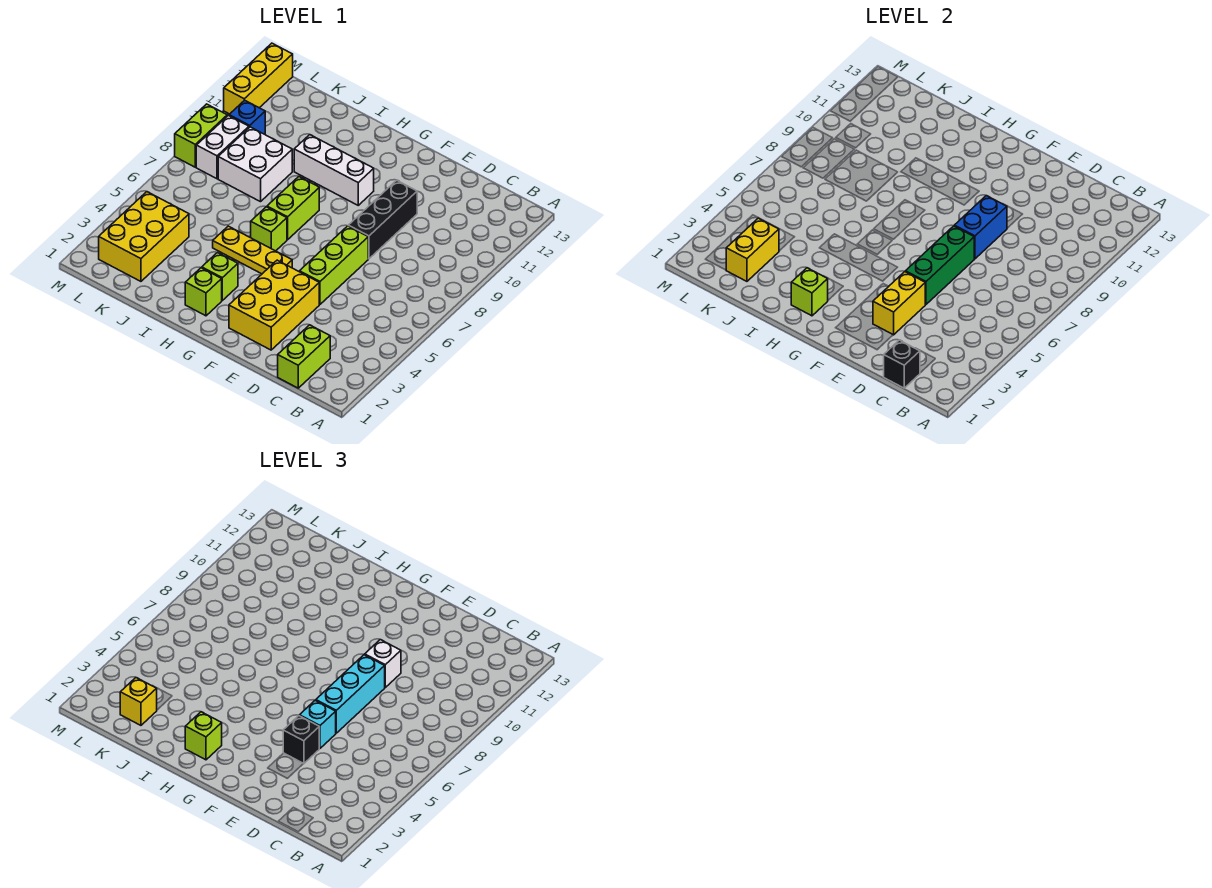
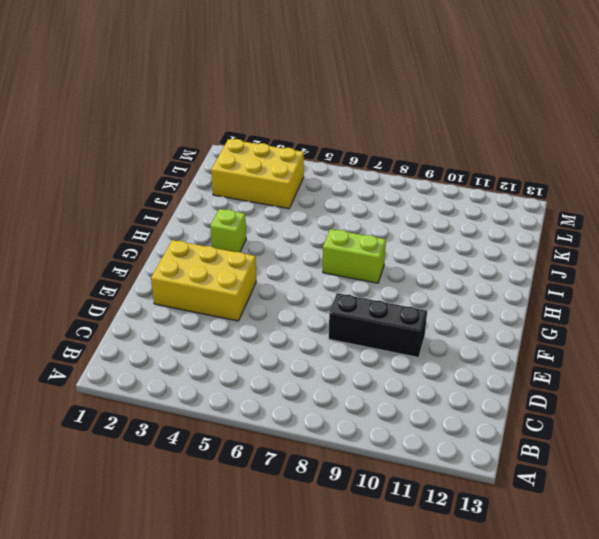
none -> lime brick C1:C2 level 1
none -> lime brick E5:E7 level 1
none -> yellow plate G5:I5 level 1

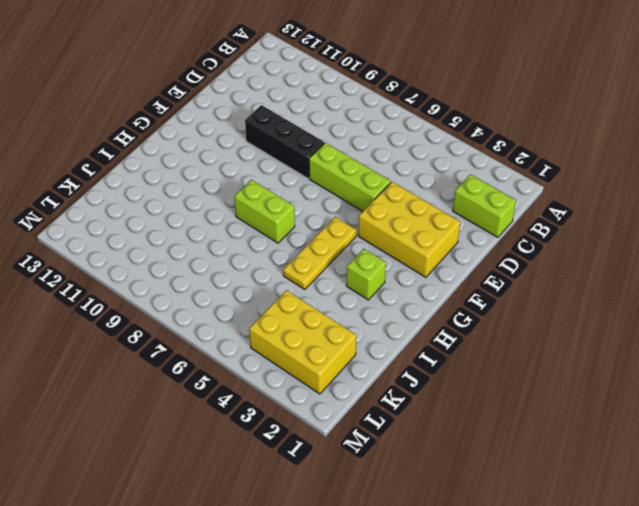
none -> white brick G10:I10 level 1
none -> lime brick H2 level 1
none -> lime brick H6 level 1

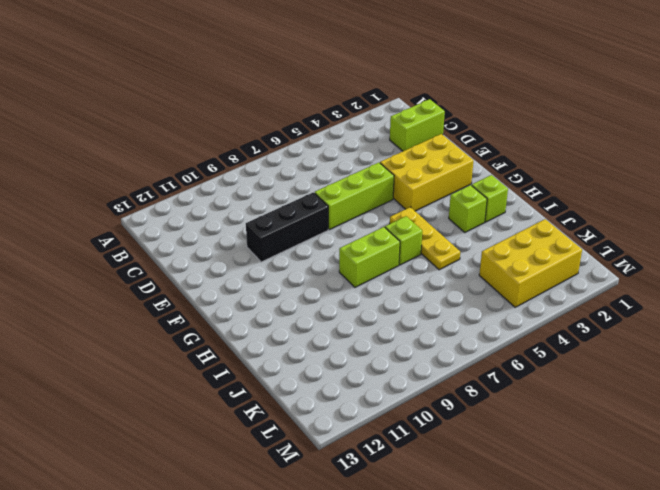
none -> white brick G10:I10 level 1
none -> white brick J8:K9 level 1
none -> white brick L8:L9 level 1

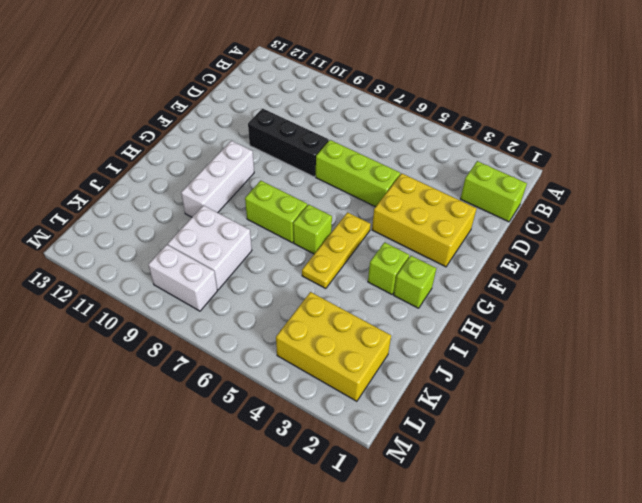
none -> blue brick L10 level 1
none -> lime brick M8:M9 level 1
none -> yellow brick M11:M13 level 1

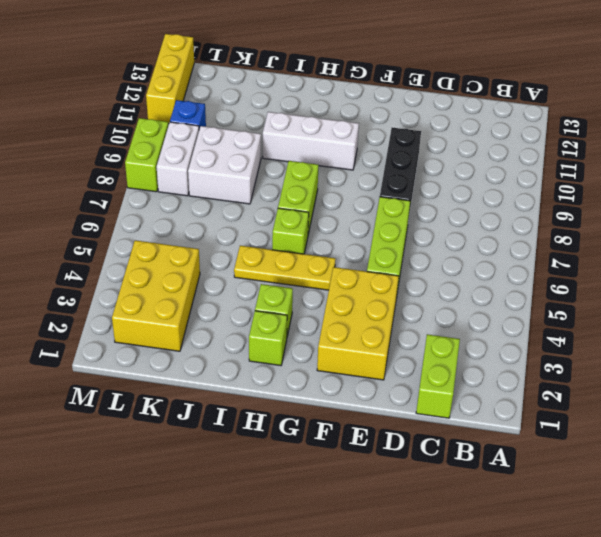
none -> black brick C1 level 2
none -> yellow brick E3:E4 level 2
none -> green brick E5:E7 level 2

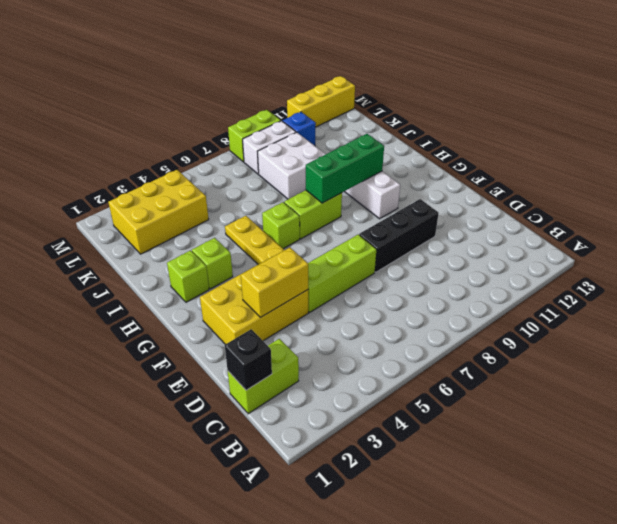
green brick H8:H10 level 2 -> green brick E5:E7 level 2
none -> blue brick E8:E9 level 2
none -> lime brick H2 level 2
none -> yellow brick K2:K3 level 2

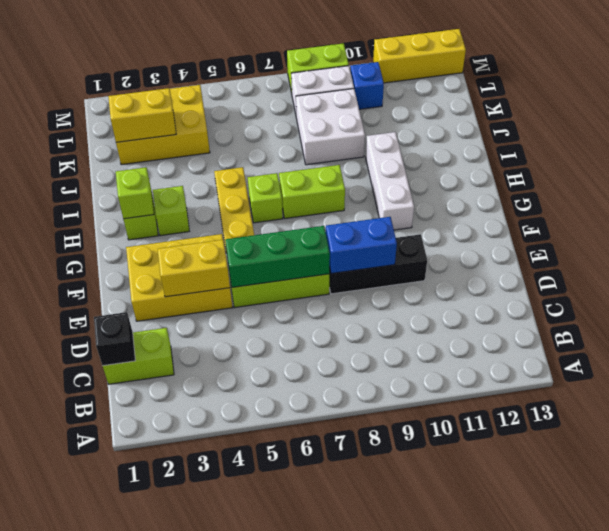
none -> black brick E4 level 3
none -> cyan brick E5 level 3
none -> cyan brick E6:E8 level 3

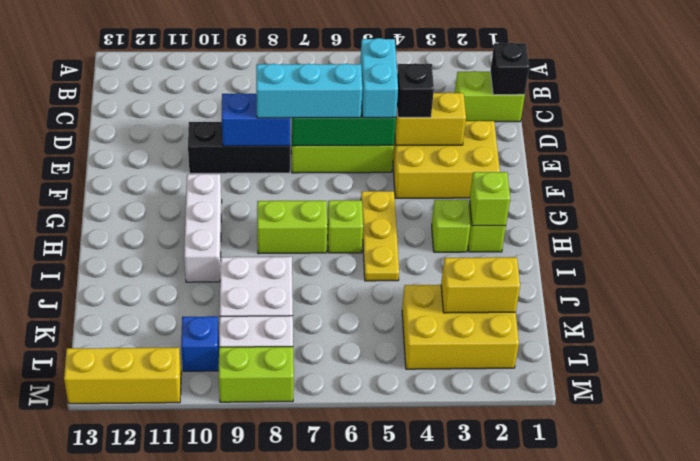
cyan brick D5:E5 level 3 -> cyan brick E5 level 3
none -> white brick E9 level 3
none -> lime brick H2 level 3
none -> yellow brick K2 level 3

